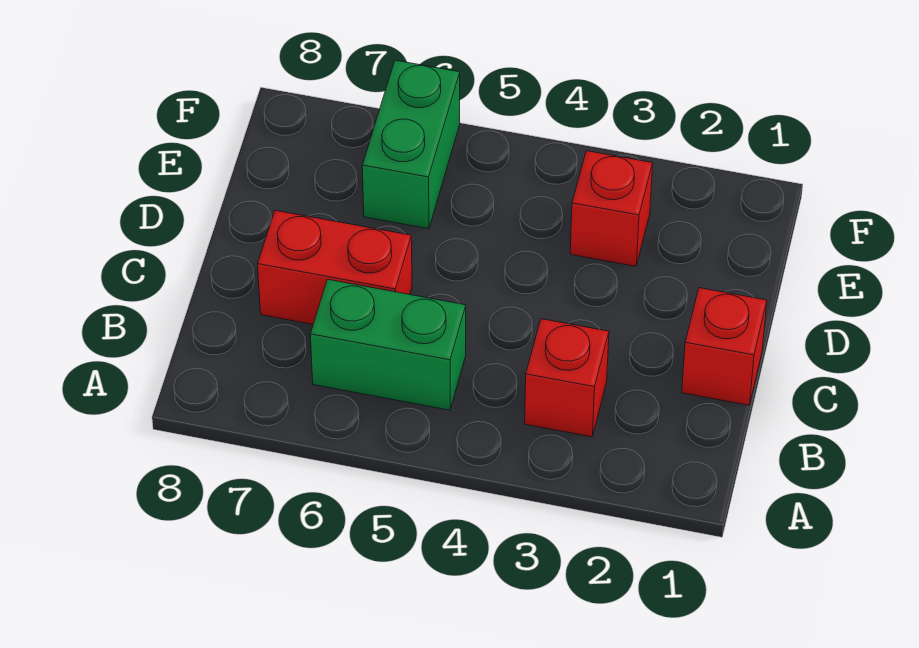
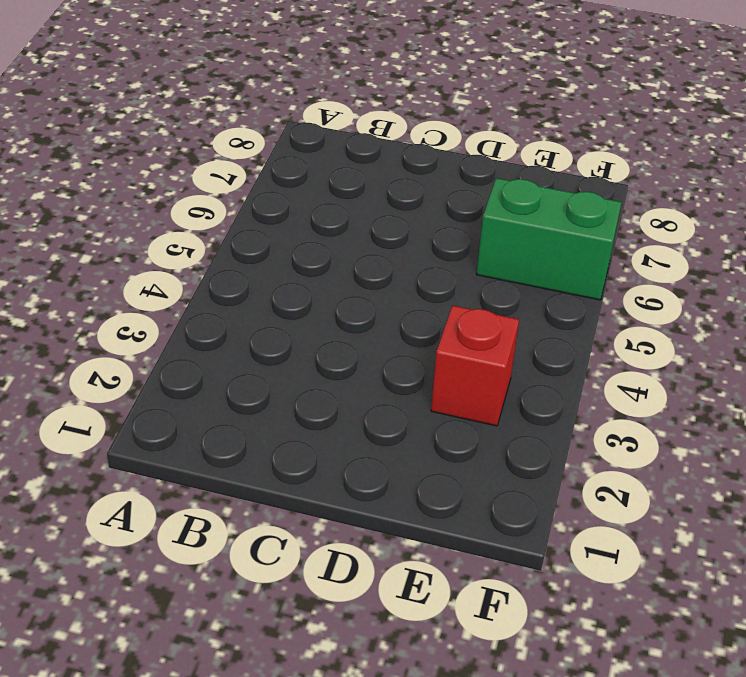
none -> red brick B3 level 1
none -> green brick B5:B6 level 1

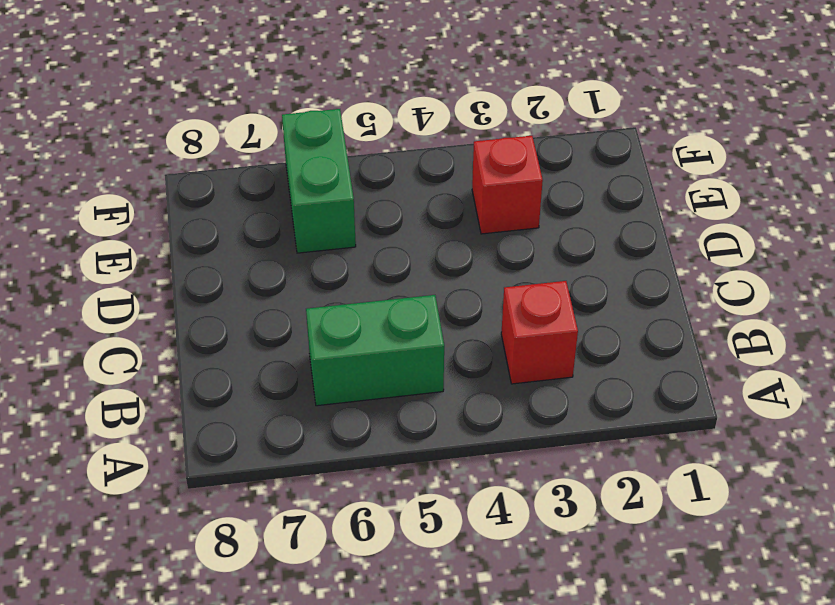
none -> red brick C1 level 1
none -> red brick C6:C7 level 1

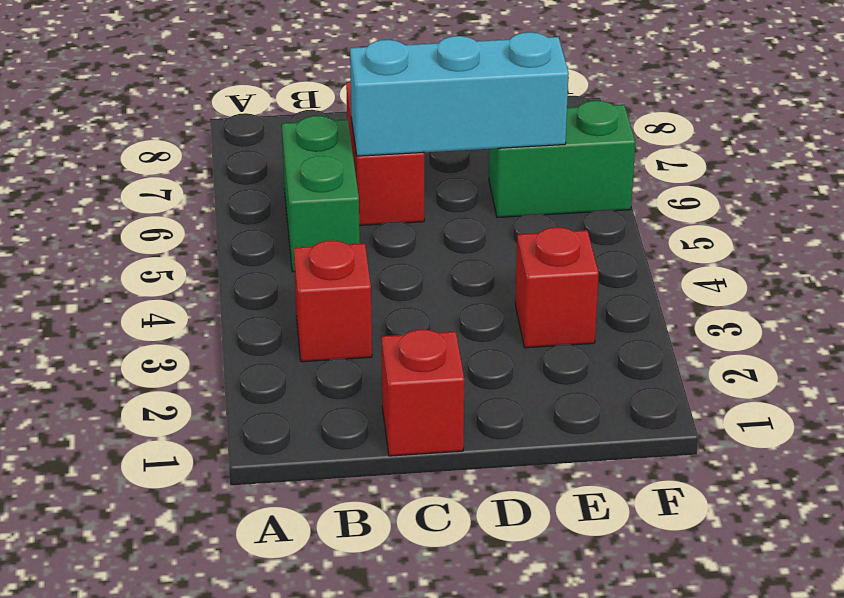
cyan brick C6:E6 level 2 -> none

